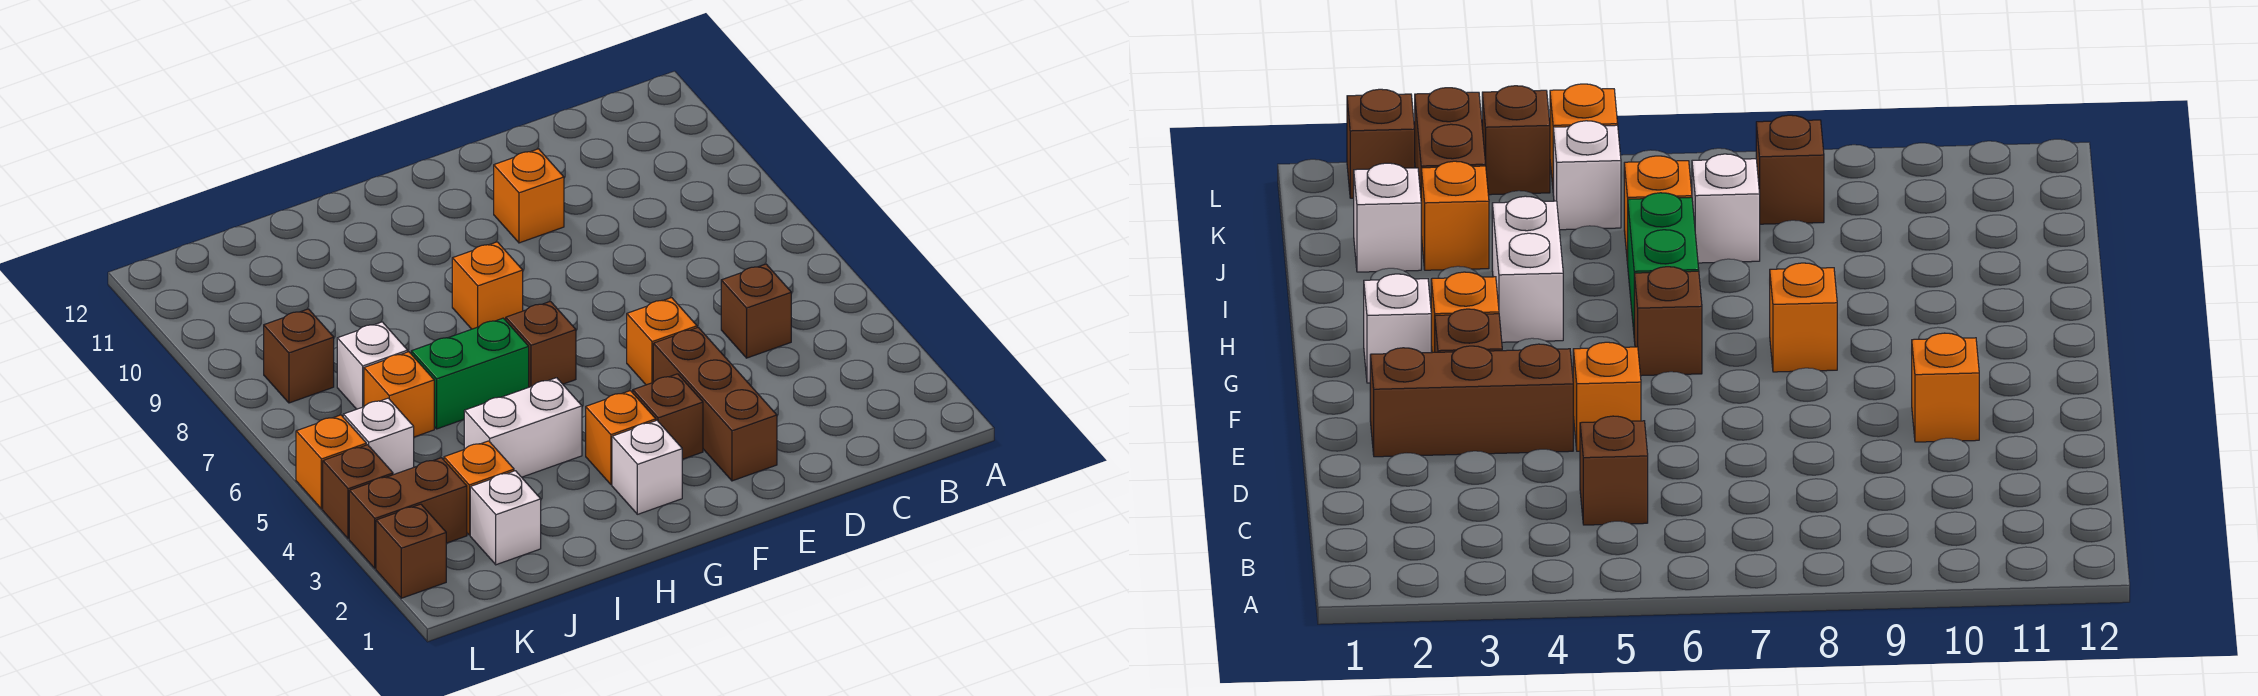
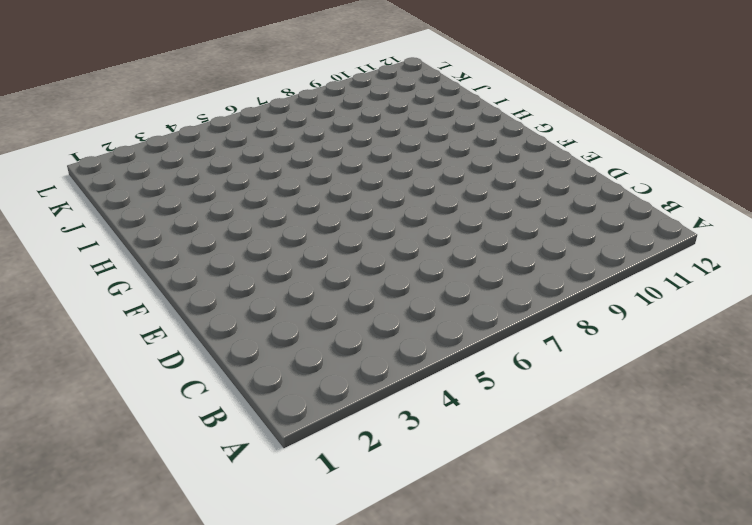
none -> brown brick C5 level 1
none -> brown brick E2:E4 level 1
none -> orange brick E5 level 1

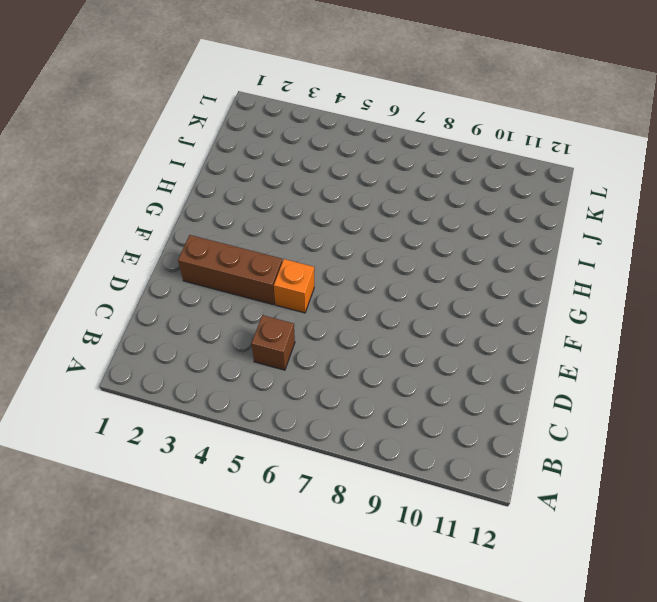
none -> orange brick E10 level 1
none -> brown brick F3 level 1
none -> white brick G2 level 1

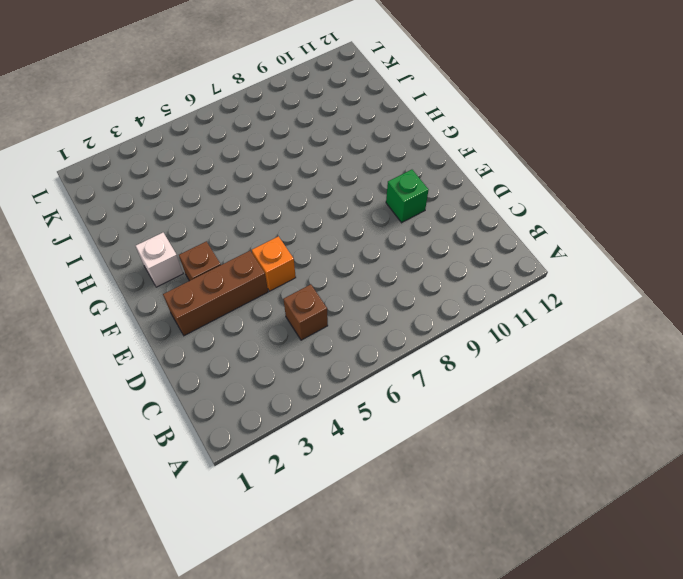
green brick E10 level 1 -> orange brick E10 level 1
none -> orange brick G3 level 1
none -> brown brick G6 level 1
none -> orange brick G8 level 1

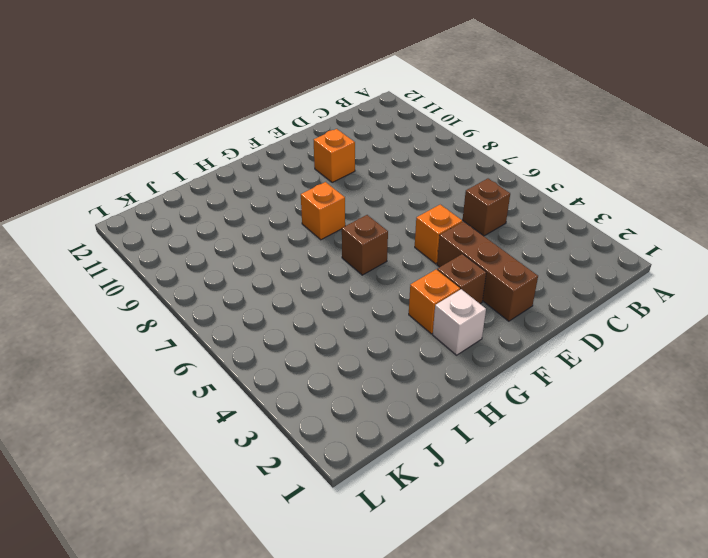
none -> white brick H4:I4 level 1
none -> green brick H6:I6 level 1
none -> white brick J2 level 1

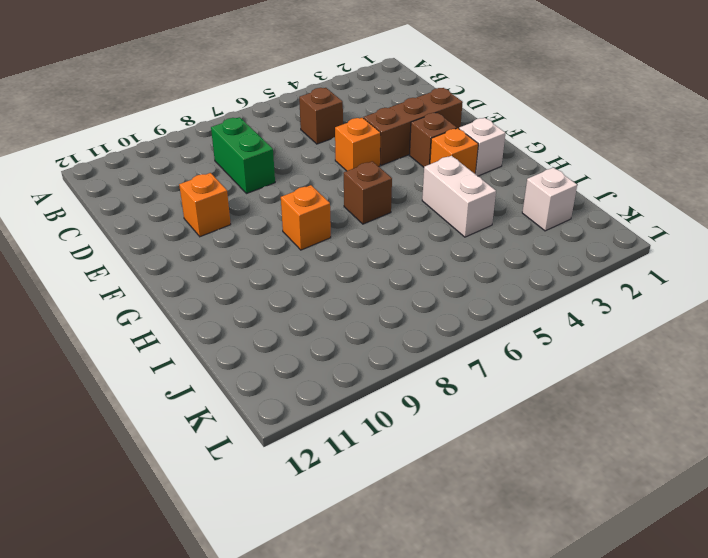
green brick C8:D8 level 1 -> green brick H6:I6 level 1
none -> orange brick J3 level 1
none -> orange brick J6 level 1
none -> white brick J7 level 1

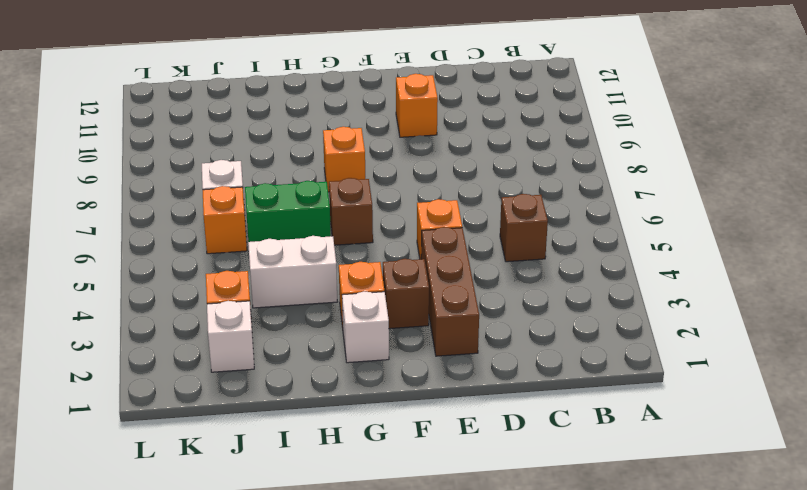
none -> brown brick K3:L3 level 1
none -> white brick K5 level 1
none -> brown brick K8 level 1

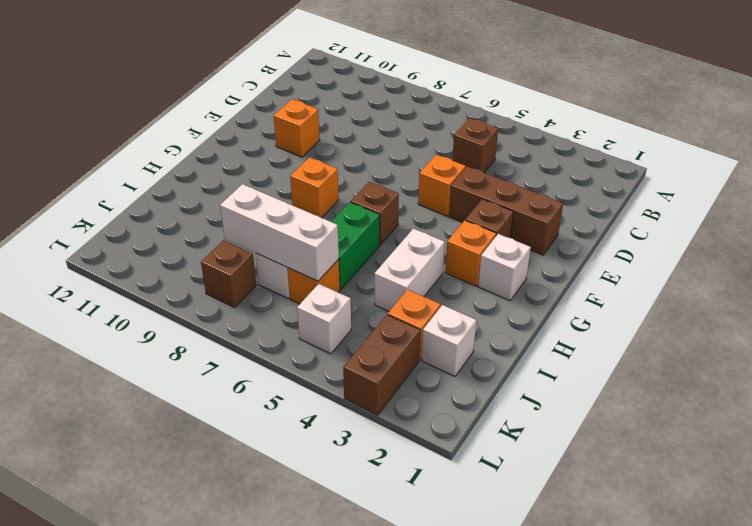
white brick J6:J8 level 2 -> none
none -> brown brick L2 level 1
none -> brown brick L4 level 1
none -> orange brick L5 level 1

